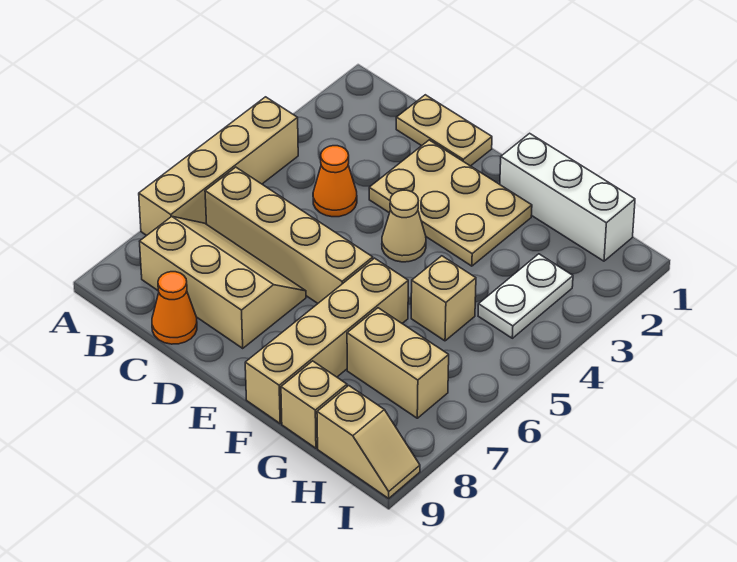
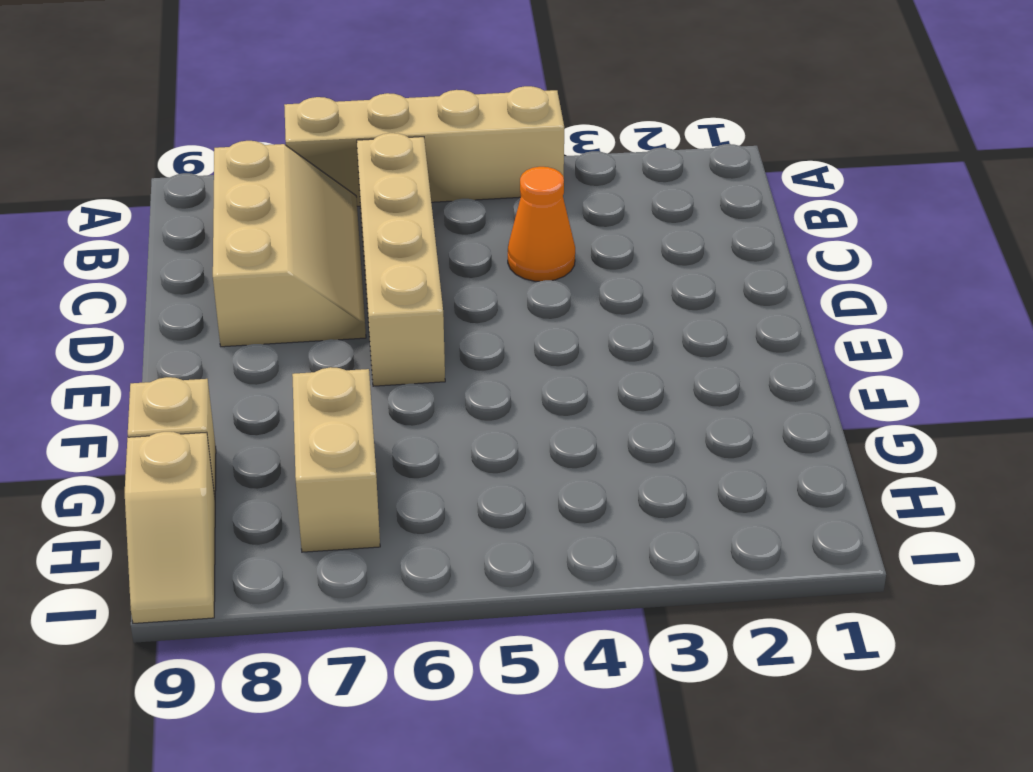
none -> tan plate C1:D1 level 1
none -> orange cone C9 level 1
none -> tan plate D2:F3 level 1

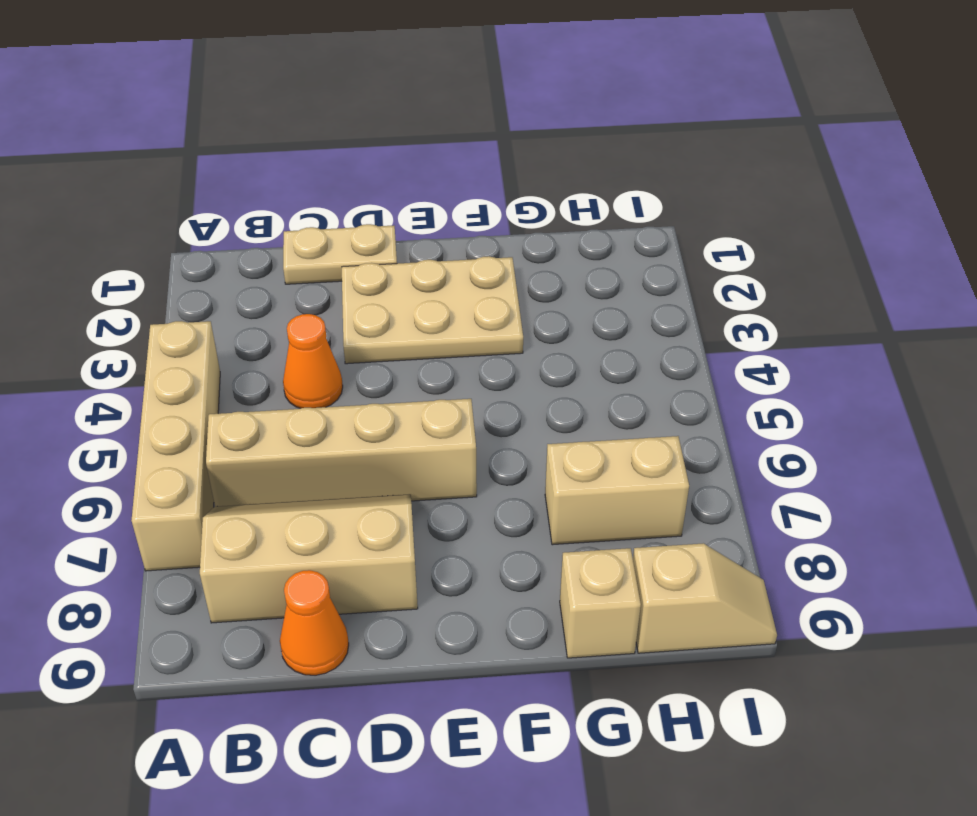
none -> tan cone E4 level 1
none -> white brick F1:H1 level 1
none -> tan brick F6:F9 level 1

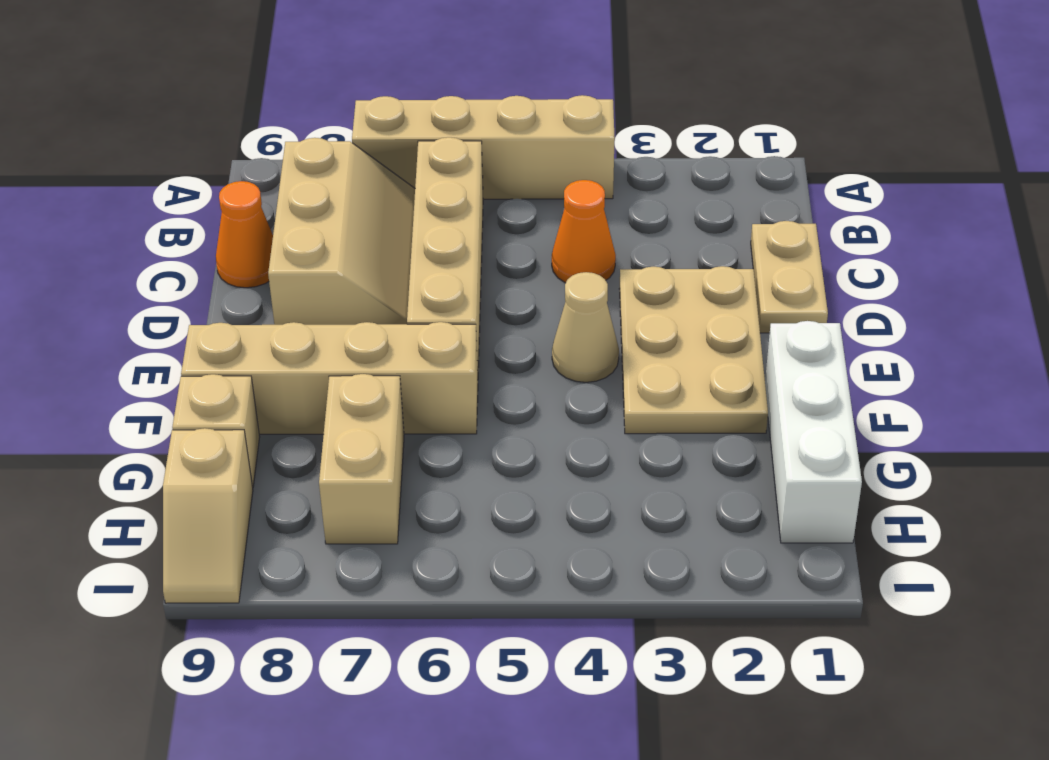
none -> tan brick G5 level 1
none -> white plate H3:H4 level 1

